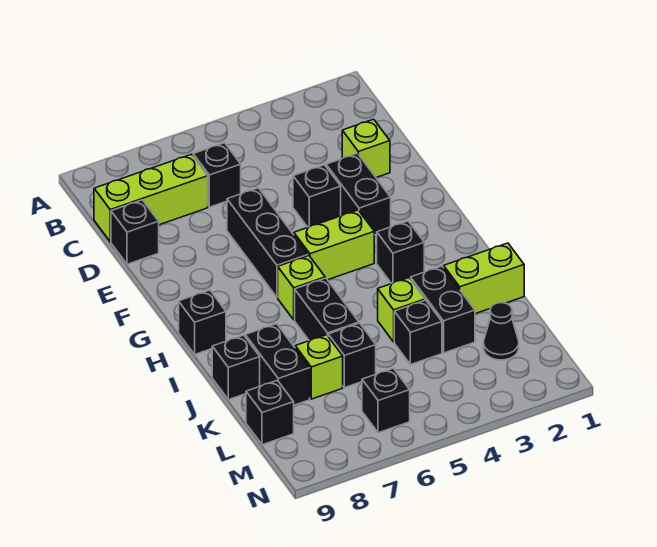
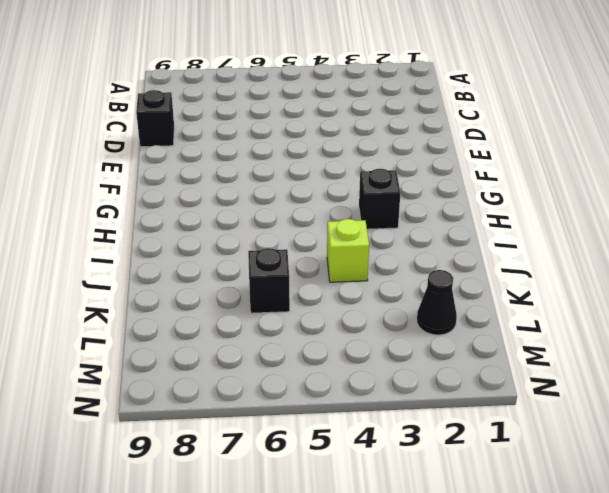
none -> black brick C6 level 1
none -> lime brick C7:C9 level 1
none -> lime brick D2 level 1

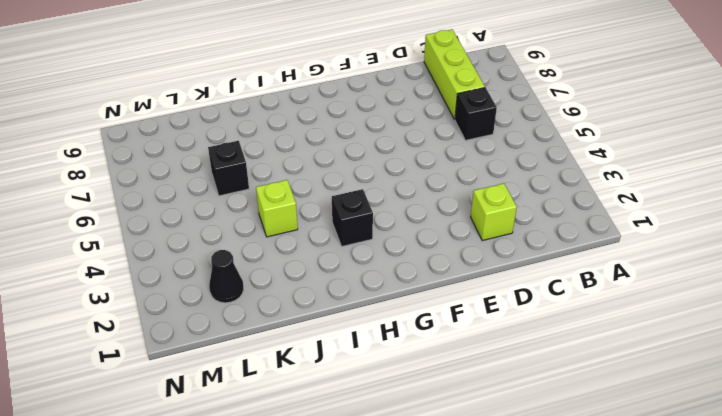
none -> black brick D9 level 1
none -> black brick E3:F3 level 1
none -> black brick E4 level 1

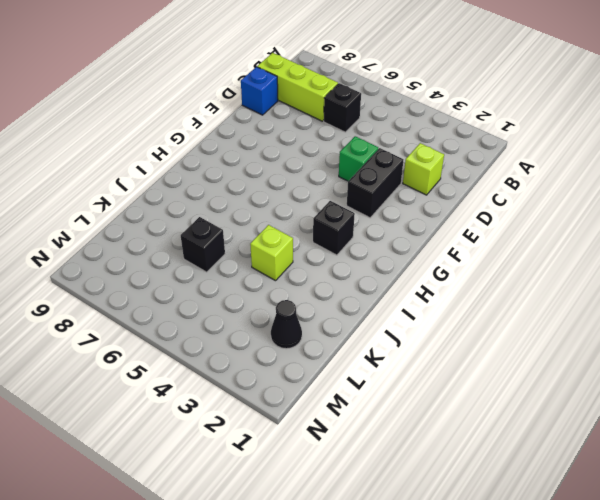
blue brick D9 level 1 -> black brick D9 level 1
green brick E4 level 1 -> black brick E4 level 1
none -> black brick E6:G6 level 1
none -> lime brick G4:G5 level 1
none -> lime brick H6 level 1

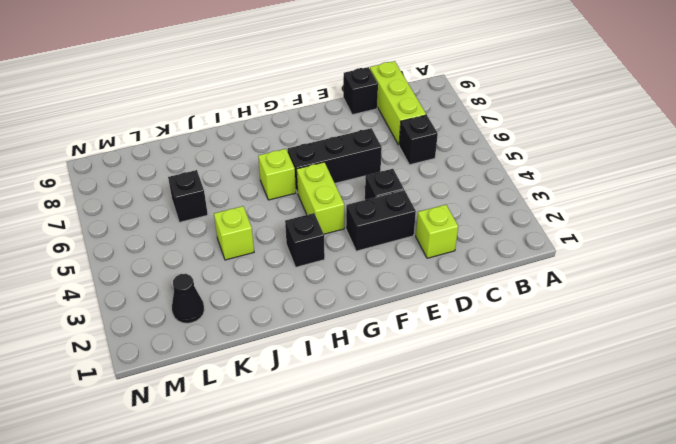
none -> black brick H9 level 1
none -> black brick I6:J6 level 1
none -> lime brick J1:J2 level 1

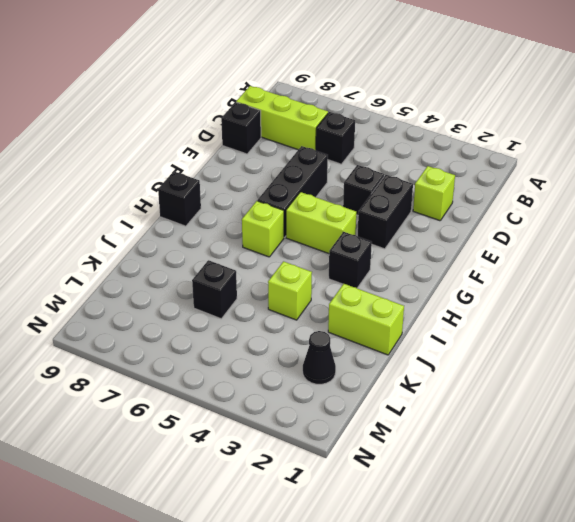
none -> black brick I6:J6 level 1
none -> black brick J3:K3 level 1
none -> black brick J8:K8 level 1

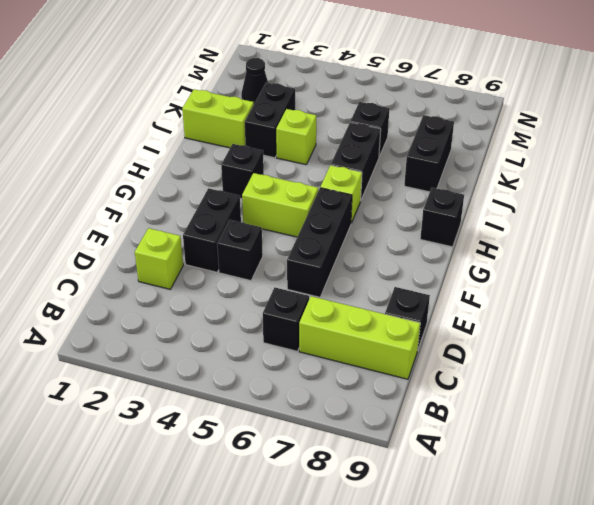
none -> black brick J9 level 1
none -> black brick K4 level 1
none -> lime brick K7 level 1

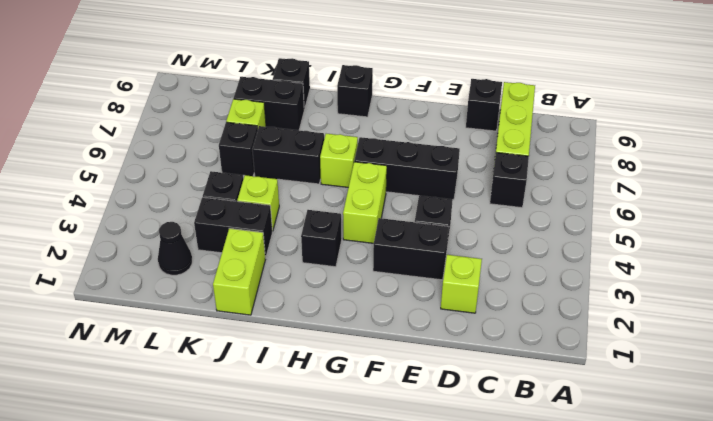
none -> black brick L9 level 1
none -> black brick M6 level 1

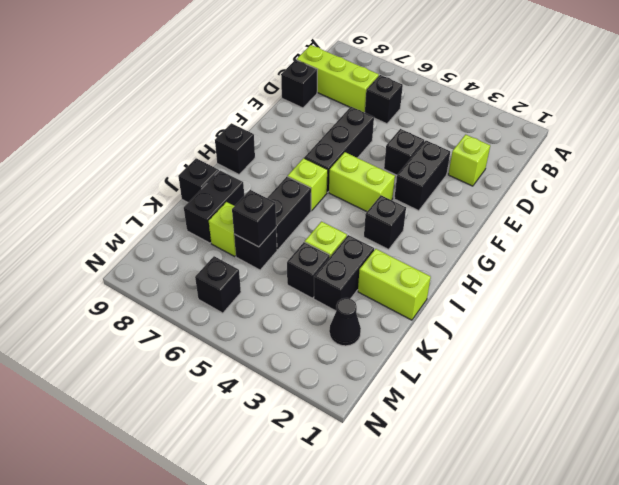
black brick K6 level 2 -> black brick L9 level 1

